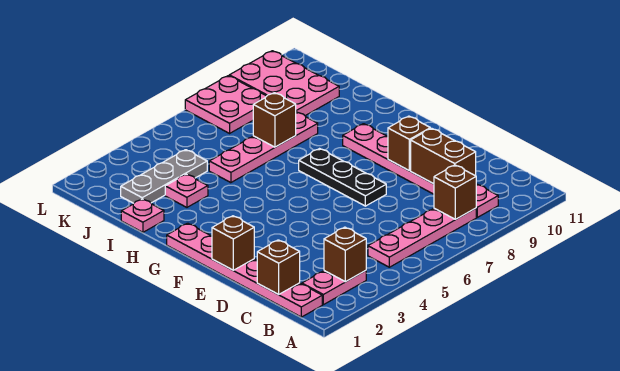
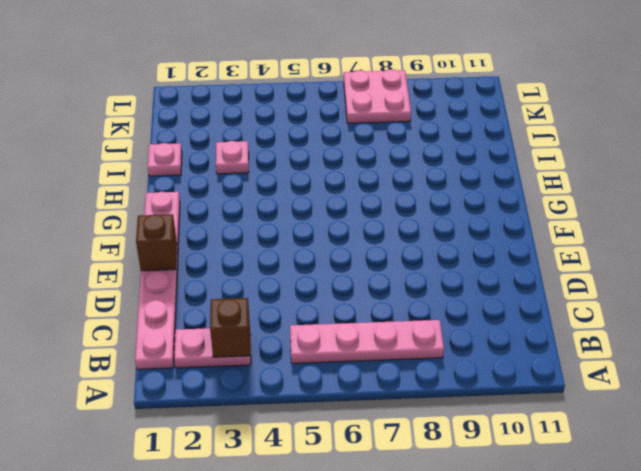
none -> pink plate B9:G9 level 1
none -> black plate E7:G7 level 1
none -> pink plate I5:I8 level 1

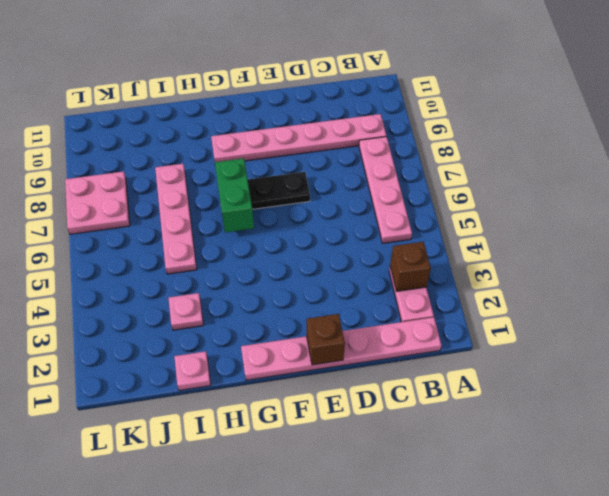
green brick G6:G7 level 2 -> none
none -> grey plate J2:J4 level 1
none -> pink plate J9:L10 level 1
none -> brown brick B8 level 2

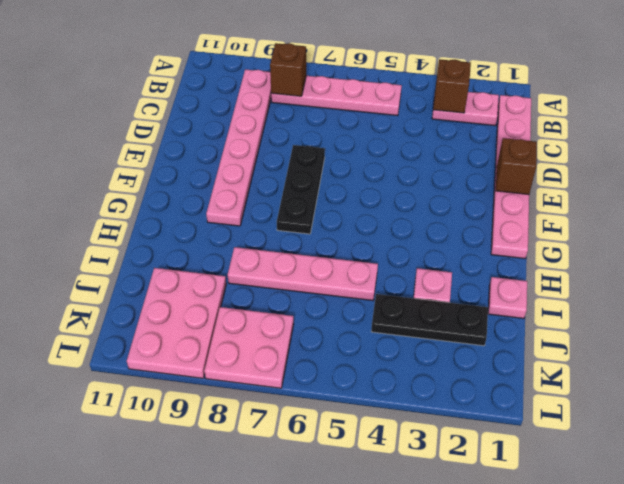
black plate J2:J4 level 1 -> grey plate J2:J4 level 1
none -> brown brick C1 level 2
none -> brown brick C9:D9 level 2
none -> brown brick E9 level 2

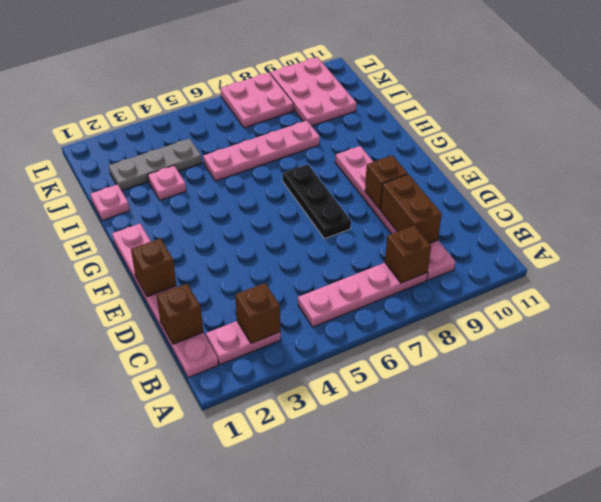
none -> brown brick I7 level 2

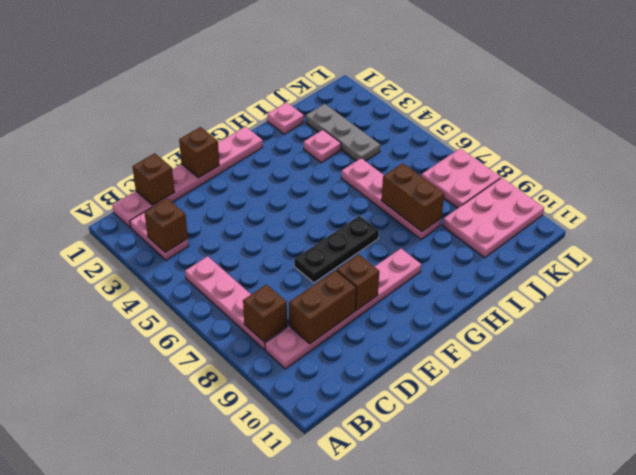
brown brick I7:I8 level 2 -> brown brick I7 level 2

